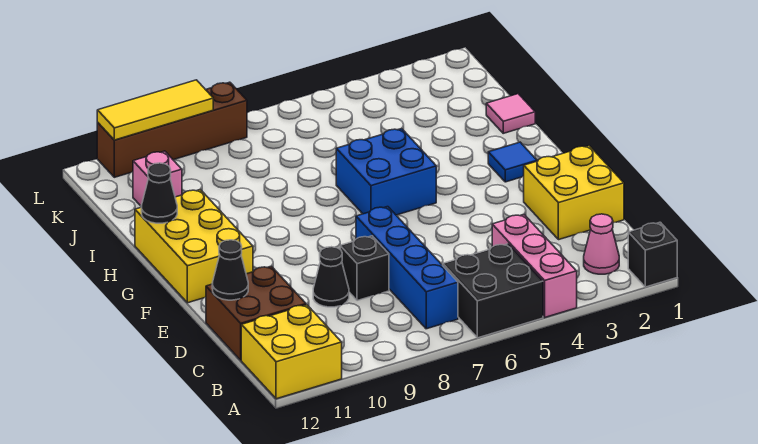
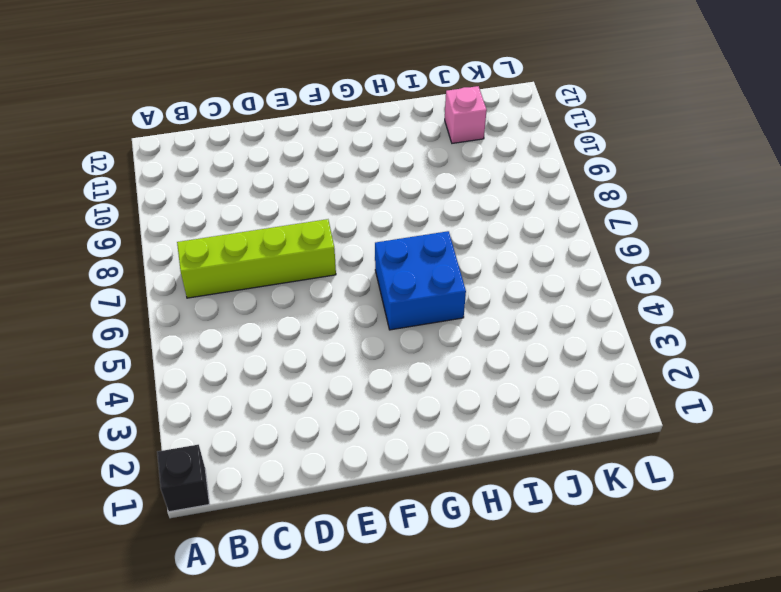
lime brick B7:E7 level 1 -> blue brick B7:E7 level 1
none -> pink brick A4:C4 level 1
none -> black brick A5:B6 level 1
none -> yellow brick A11:B12 level 1

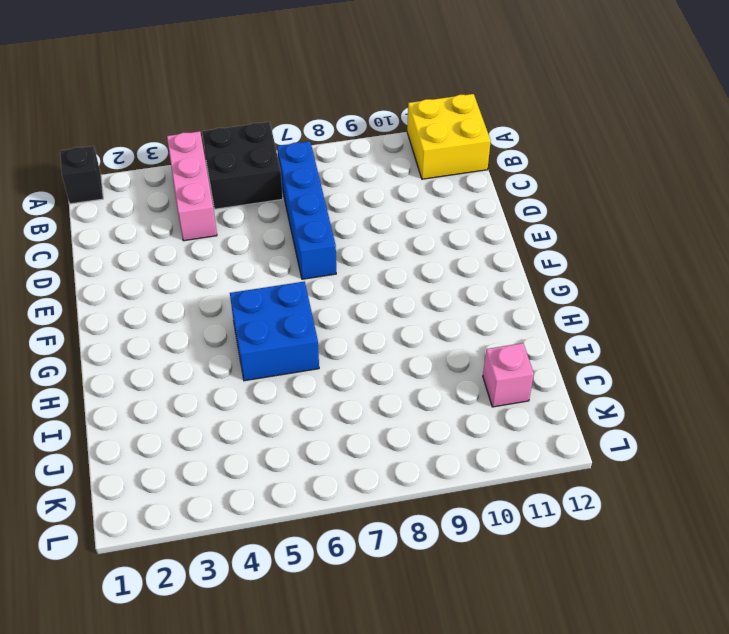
none -> pink cone B2 level 1
none -> brown brick C11:D12 level 1
none -> yellow brick D1:E2 level 1

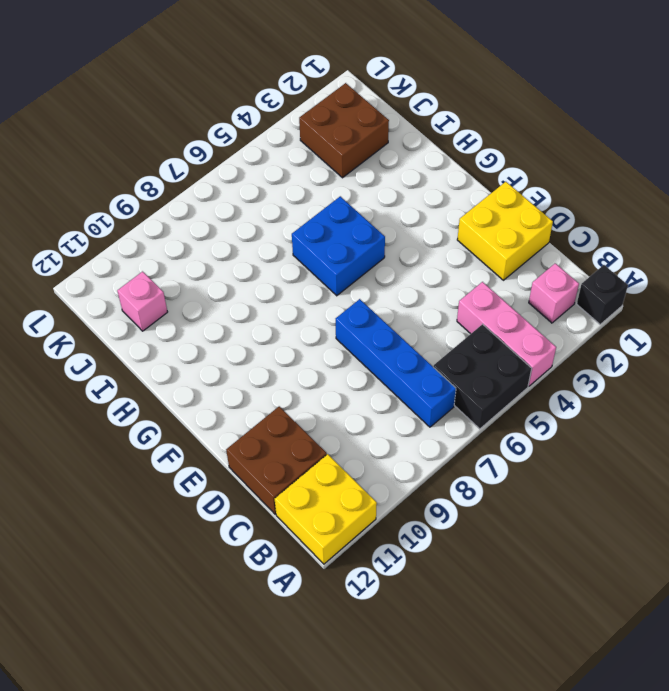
pink brick B2 level 1 -> pink cone B2 level 1
brown brick J2:K3 level 1 -> none
none -> black brick D8 level 1
none -> black cone D9 level 1
none -> yellow brick F11:H12 level 1

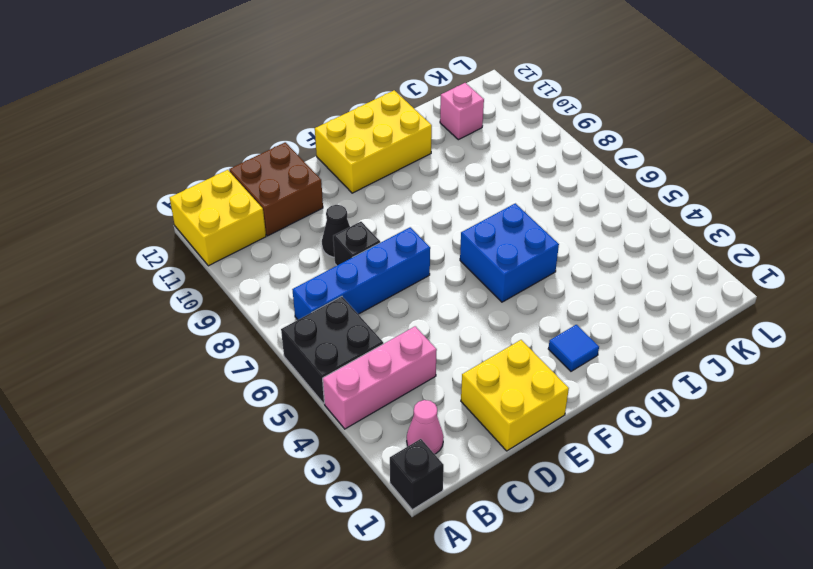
none -> pink tile I1 level 1
none -> brown brick L8:L11 level 1
none -> black cone D12 level 2

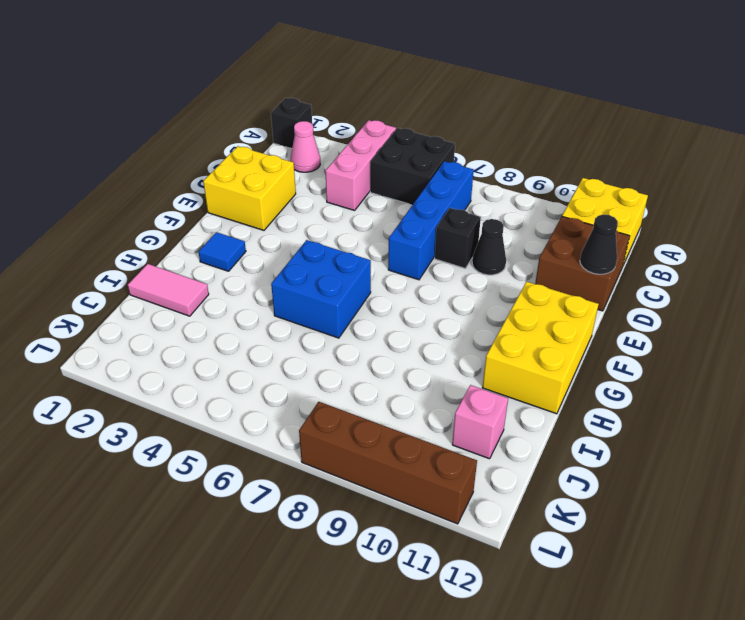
pink tile I1:I2 level 1 -> pink tile I1 level 1
none -> black cone H12 level 2
none -> yellow tile L9:L11 level 2

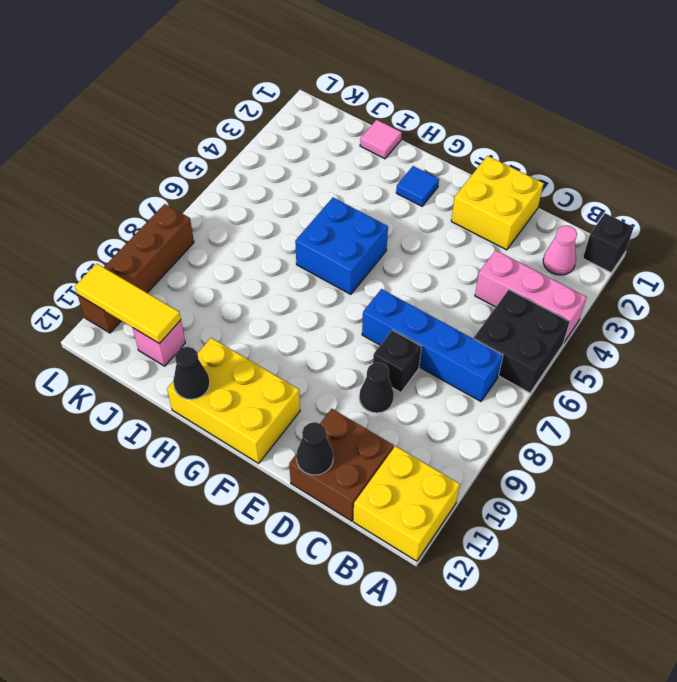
yellow tile J11:L11 level 2 -> yellow tile L9:L11 level 2

